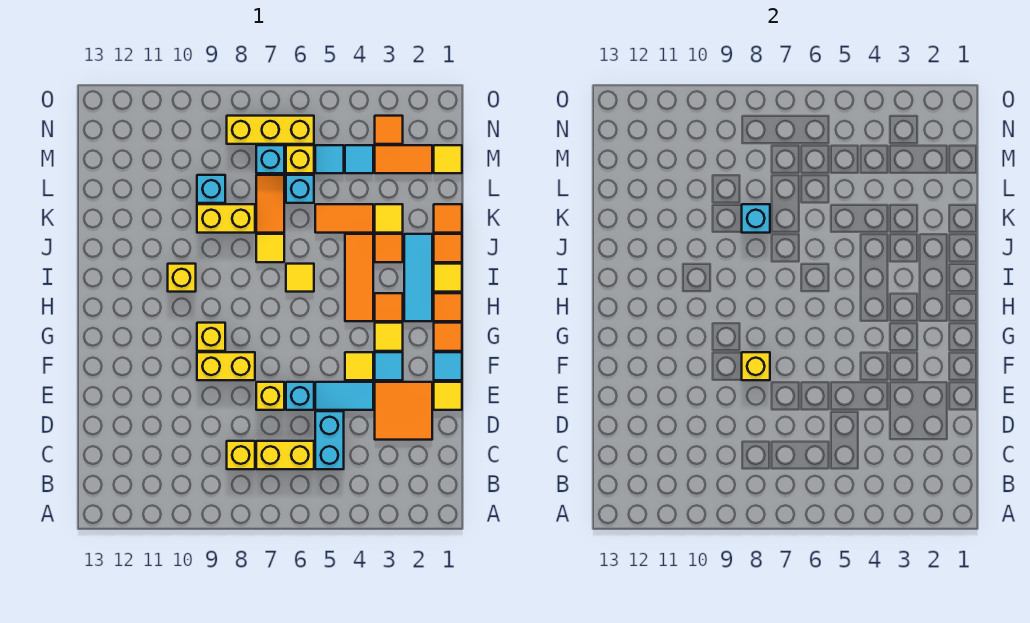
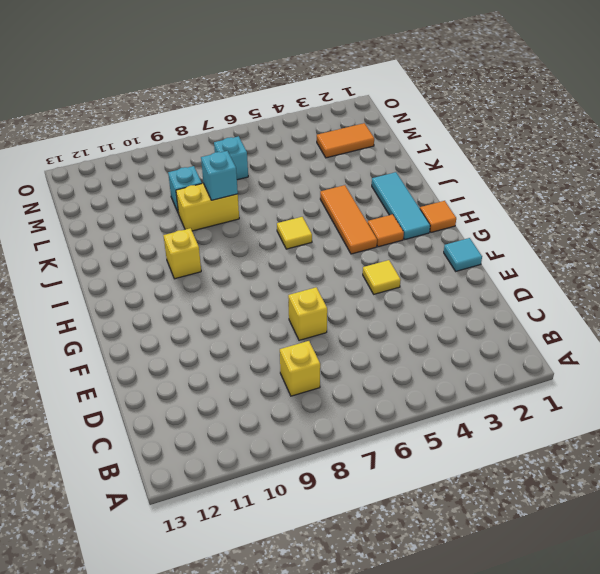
none -> cyan brick C5:D5 level 1
none -> yellow brick C6:C7 level 1
none -> orange tile D2:E3 level 1
none -> yellow tile E1 level 1

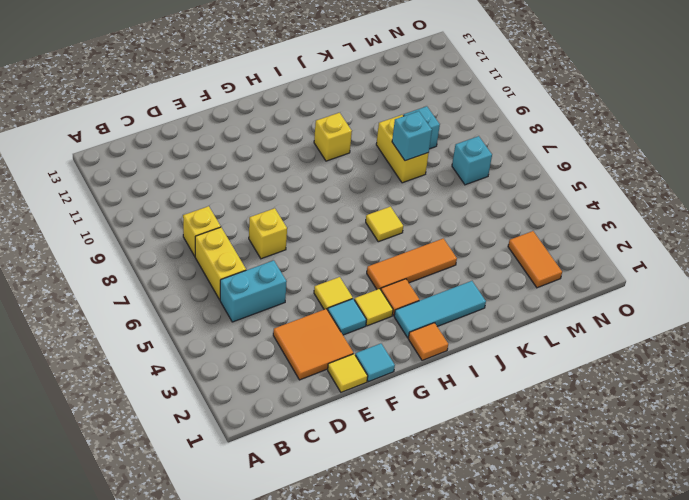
none -> cyan tile E4:E5 level 1
none -> cyan brick E6 level 1
none -> yellow brick F8:F9 level 1
none -> orange tile G1 level 1

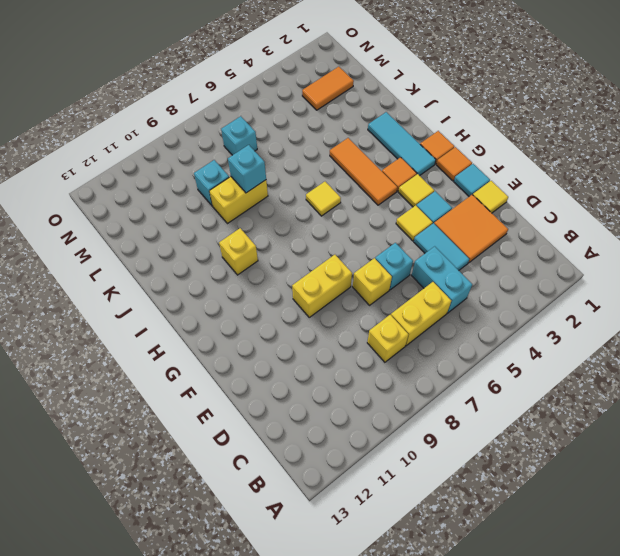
cyan tile D4:E4 level 1 -> cyan tile E4:E5 level 1
none -> yellow brick G9 level 1
none -> yellow tile I1 level 1
none -> orange tile J1 level 1
none -> orange tile J3 level 1

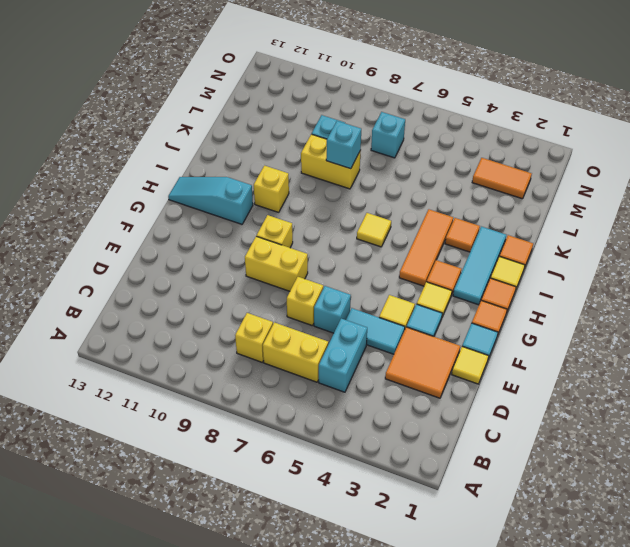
cyan slope H11:H13 level 1 top 11 -> none
none -> yellow tile J7 level 1
none -> orange tile K1 level 1
none -> yellow tile K3 level 1
none -> orange tile K4:K5 level 1

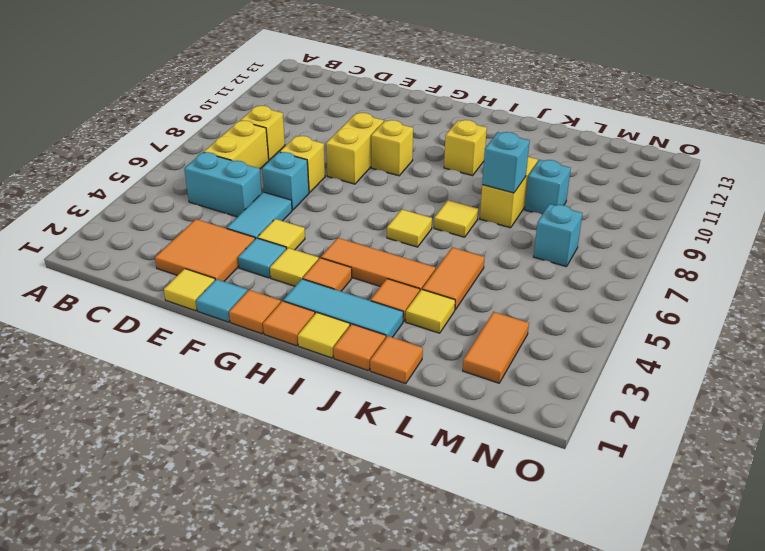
none -> orange tile K7:L7 level 1
none -> cyan brick L6 level 1
none -> yellow tile M1 level 1
none -> cyan tile M4 level 1

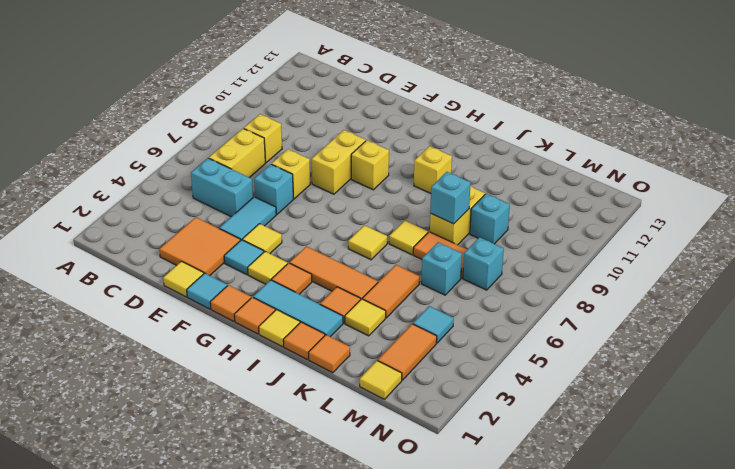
none -> cyan tile M5 level 1
none -> yellow brick M6 level 1
none -> orange tile N3 level 1
none -> yellow brick N6:N8 level 1

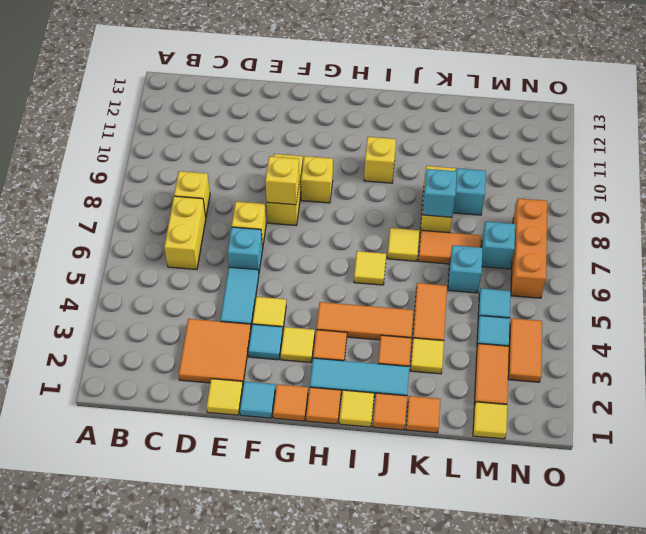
orange tile N3:N4 level 1 -> orange tile N3 level 1
orange brick N6:N8 level 1 -> yellow brick N6:N8 level 1
none -> cyan brick C5:D5 level 1
none -> yellow brick M6 level 1

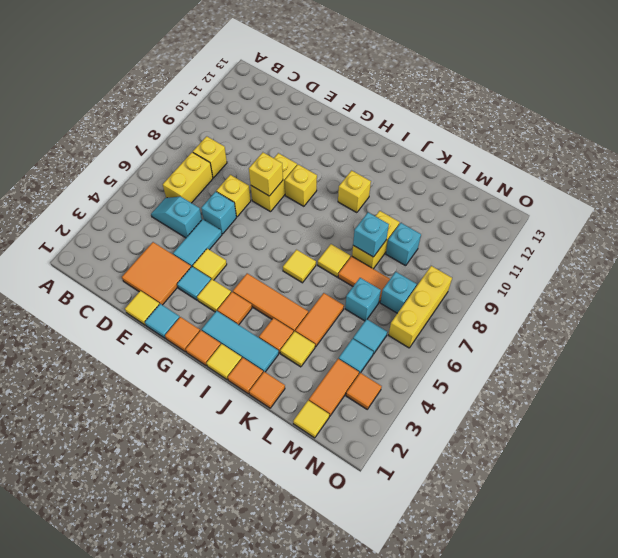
cyan slope C5:D5 level 1 top D -> cyan brick C5:D5 level 1
none -> yellow brick M6 level 1

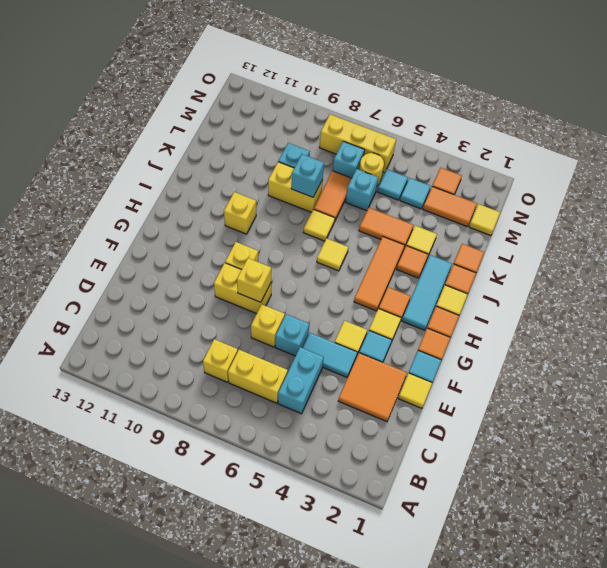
yellow round brick M6 level 1 -> yellow brick M6 level 1

